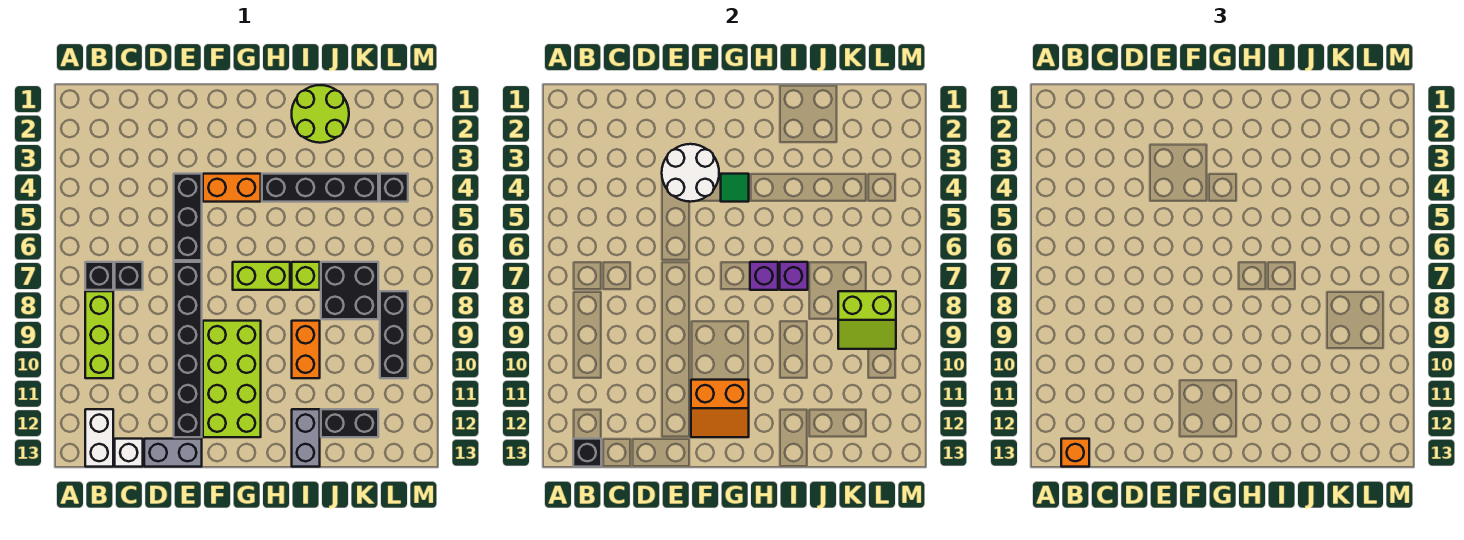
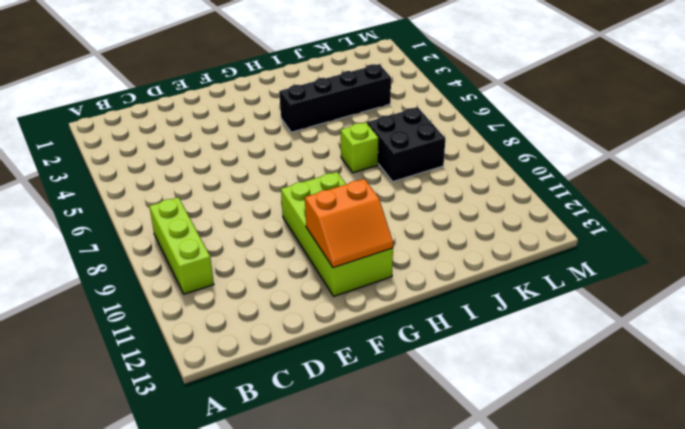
none -> black brick B7 level 1
none -> white brick B12:B13 level 1
none -> black brick C7 level 1

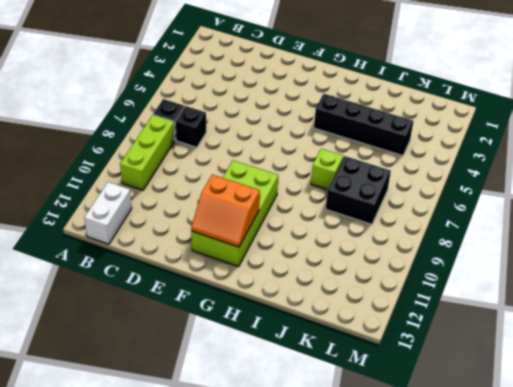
none -> white brick C13 level 1
none -> grey brick D13:E13 level 1
none -> black brick E4:E6 level 1

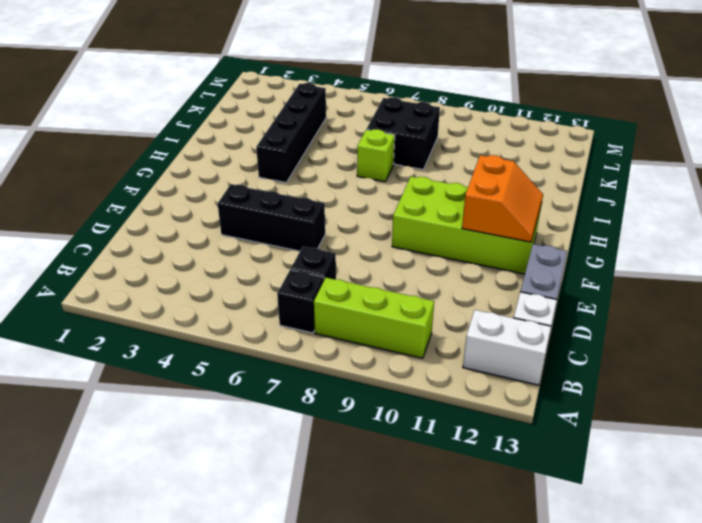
none -> black brick E7:E12 level 1
none -> orange brick F4:G4 level 1
none -> lime brick G7:H7 level 1

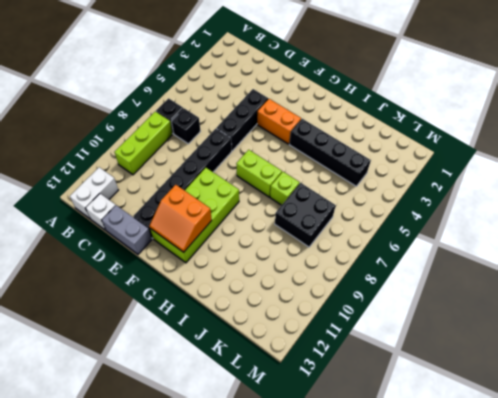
none -> lime round brick I1:J2 level 1
none -> orange brick I9:I10 level 1
none -> grey brick I12:I13 level 1

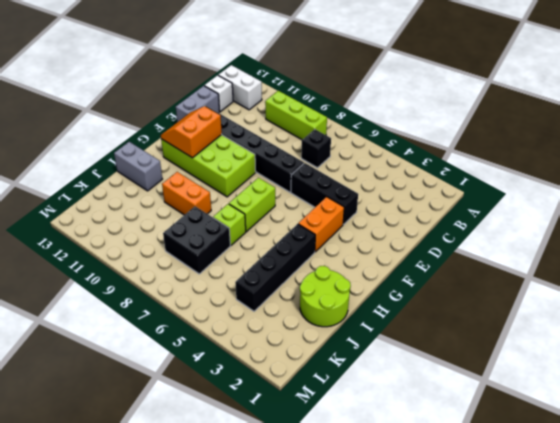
none -> black brick B7 level 1
none -> black brick J12:K12 level 1
none -> black brick L4 level 1

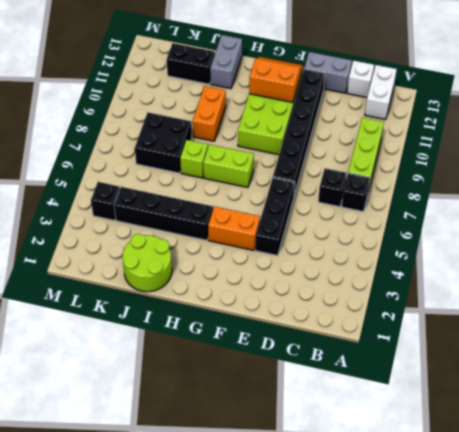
none -> black brick L8:L10 level 1
none -> black brick B13 level 2
none -> white round brick E3:F4 level 2

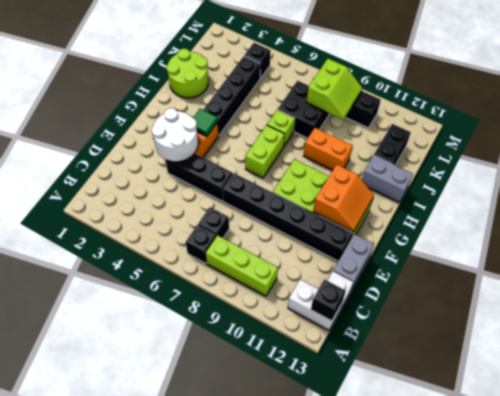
none -> purple brick H7 level 2
none -> purple brick I7 level 2
none -> orange brick B13 level 3

